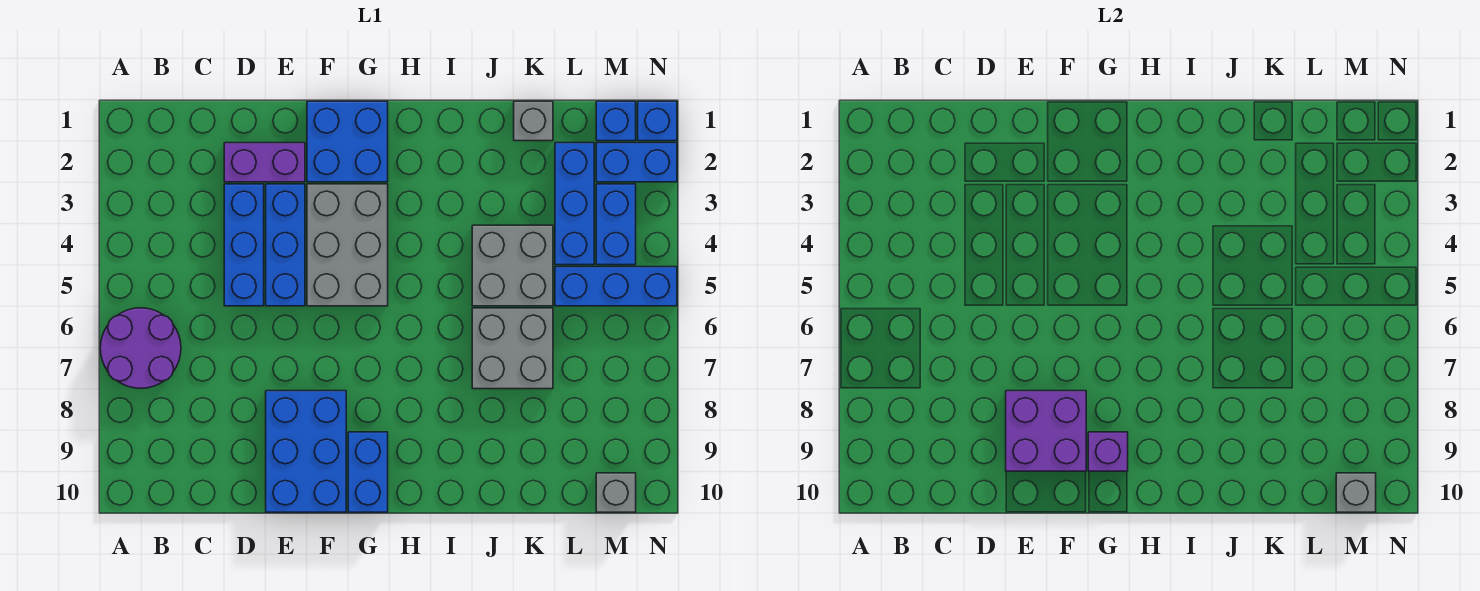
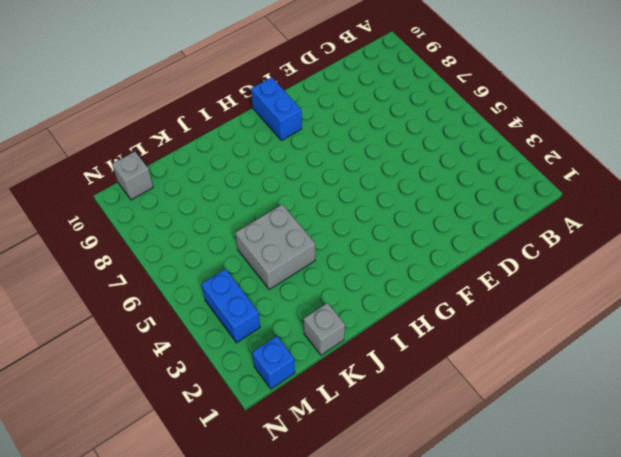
none -> purple round brick A6:B7 level 1
none -> purple brick D2:E2 level 1
none -> blue brick D3:D5 level 1

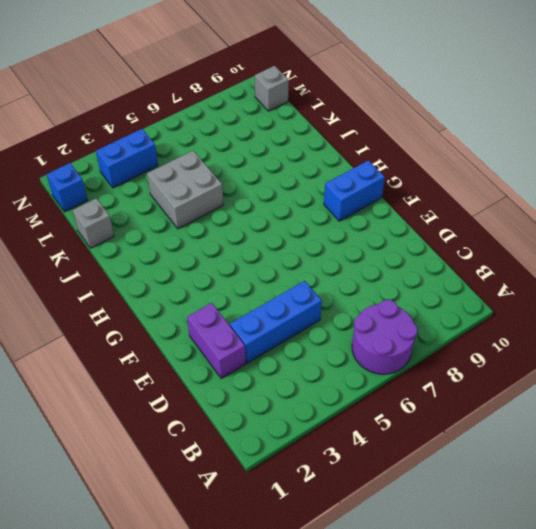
none -> blue brick E3:E5 level 1
none -> blue brick E8:F10 level 1
none -> blue brick F1:G2 level 1

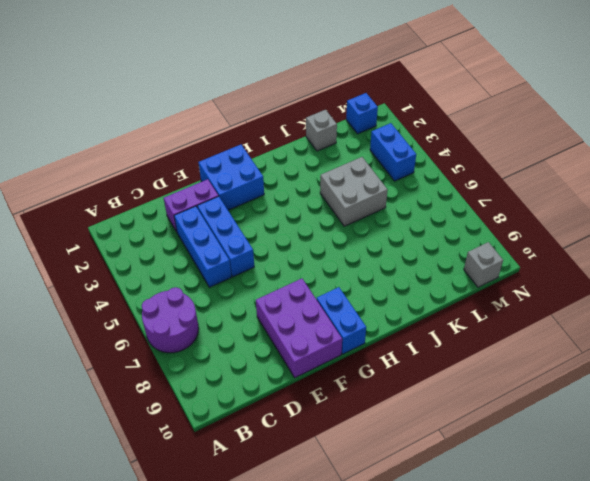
purple brick E8:F10 level 1 -> blue brick E8:F10 level 1
none -> grey brick F3:G5 level 1
none -> grey brick J6:K7 level 1
none -> blue brick L2:L4 level 1

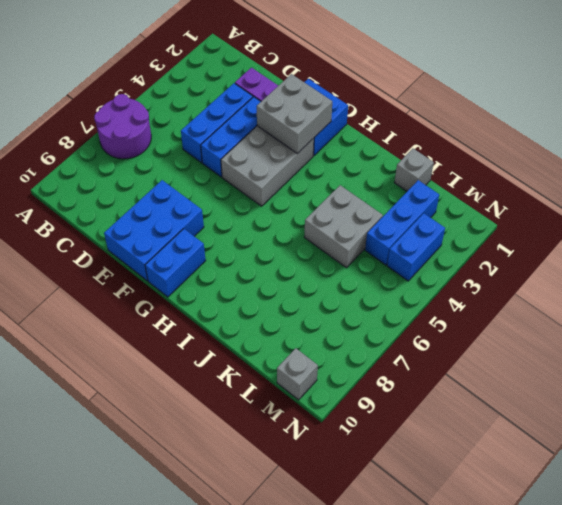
grey brick F2:G3 level 2 -> grey brick J6:K7 level 1
none -> blue brick L5:N5 level 1
none -> blue brick M1 level 1
none -> blue brick M2:N2 level 1

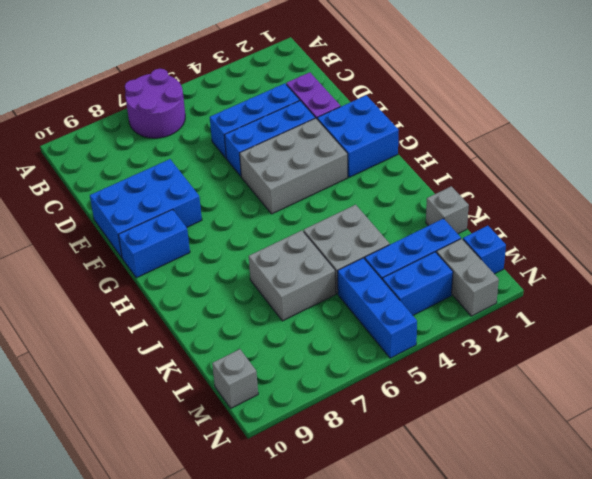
grey brick M2:N2 level 1 -> blue brick M2:N2 level 1
none -> blue brick N1 level 1
none -> purple brick E8:F9 level 2
none -> purple brick G9 level 2

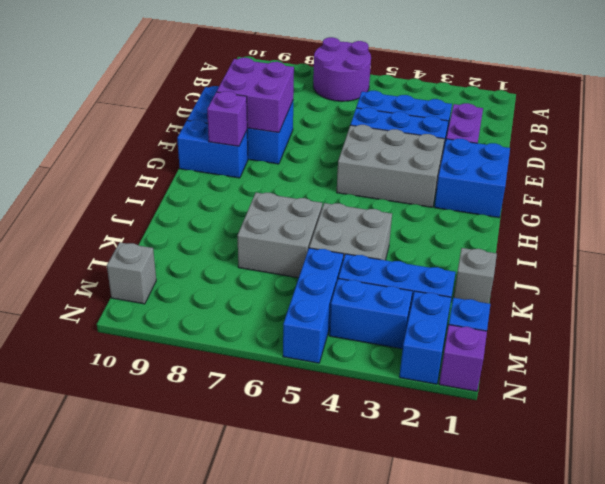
purple brick N1 level 1 -> blue brick N1 level 1
none -> grey brick M10 level 2

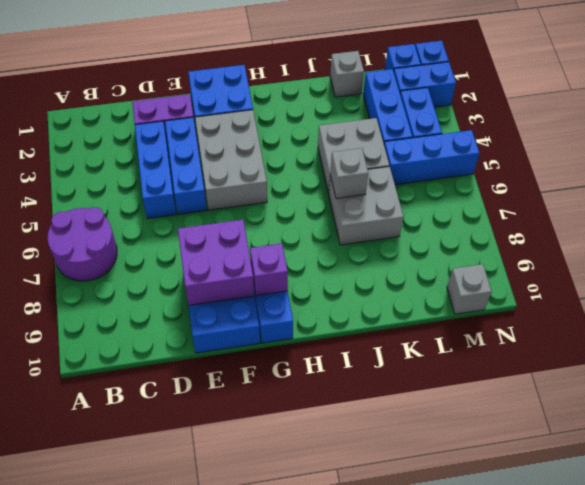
grey brick J6 level 2 -> grey brick M10 level 2

